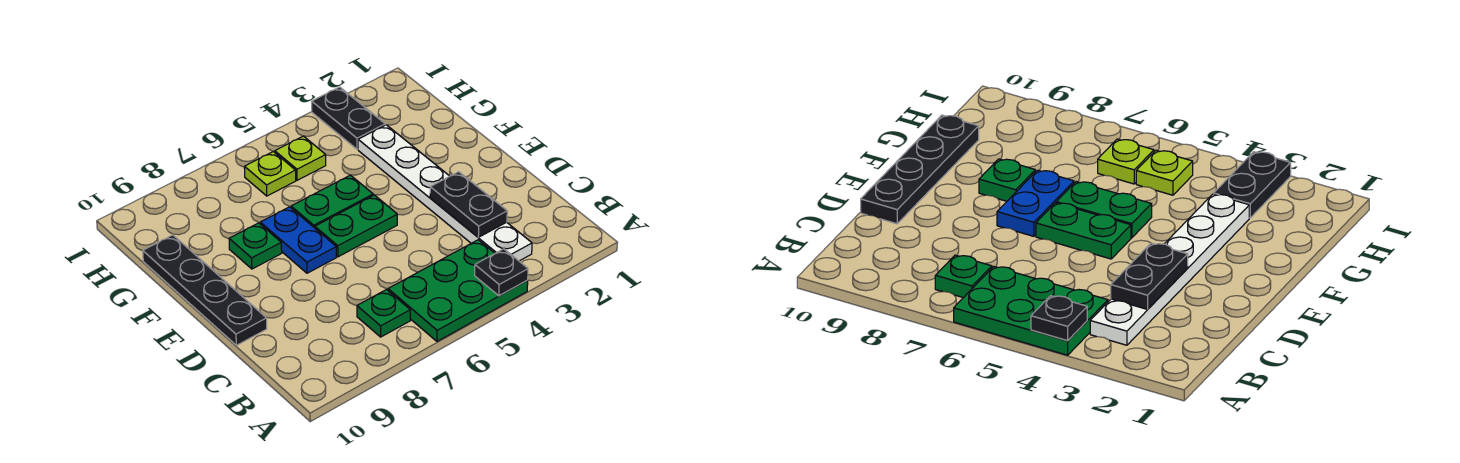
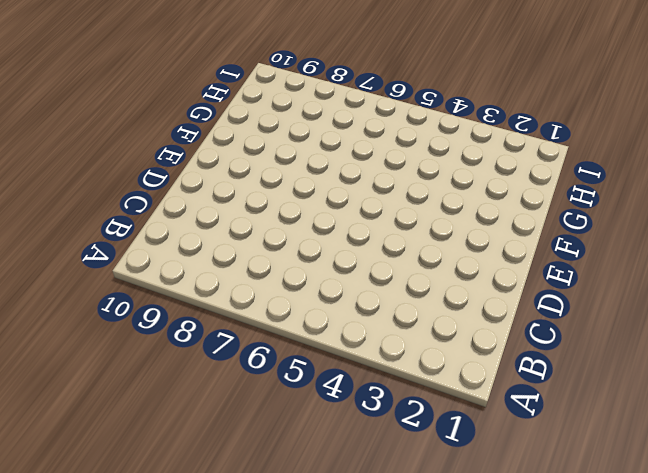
none -> green plate A4:B6 level 1
none -> white plate B3:G3 level 1
none -> green plate B7 level 1

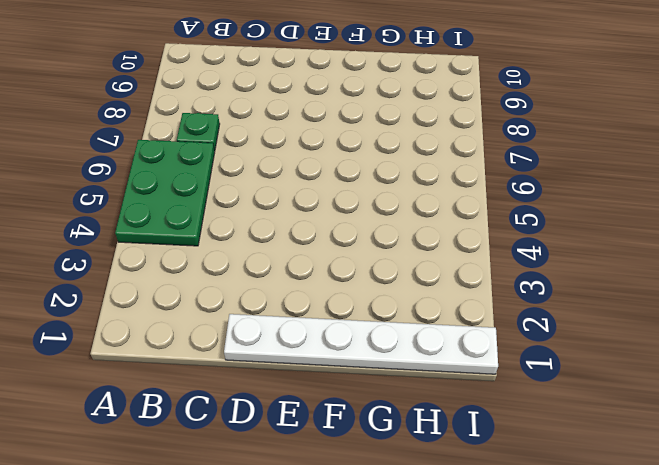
white plate D1:I1 level 1 -> white plate B3:G3 level 1
none -> black plate D10:G10 level 1
none -> green plate E5:E6 level 1
none -> blue plate E7:F7 level 1

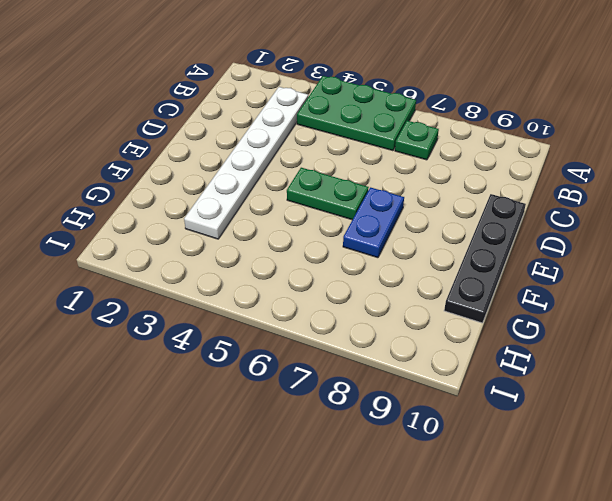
none -> green plate F5:F6 level 1
none -> green plate F8 level 1
none -> black plate H3:I3 level 1

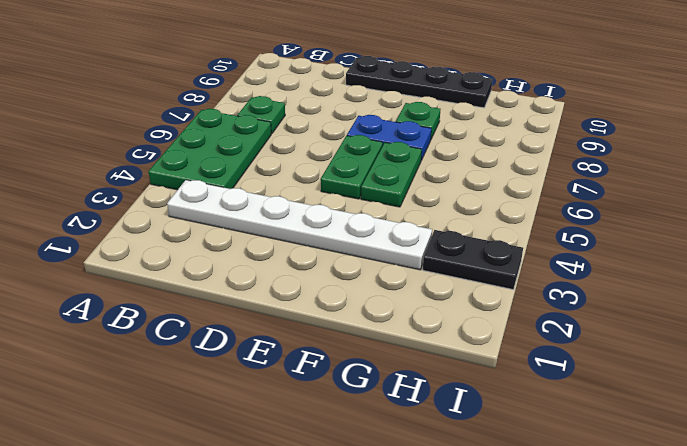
none -> lime plate H5 level 1
none -> lime plate H6 level 1
none -> black plate A4 level 2

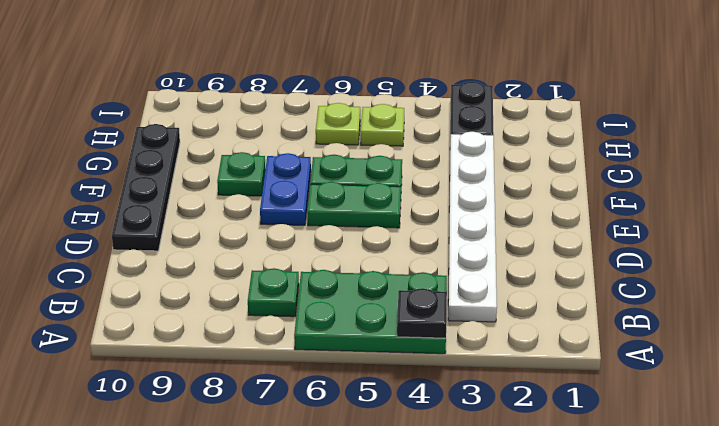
none -> black plate C3:D3 level 2

